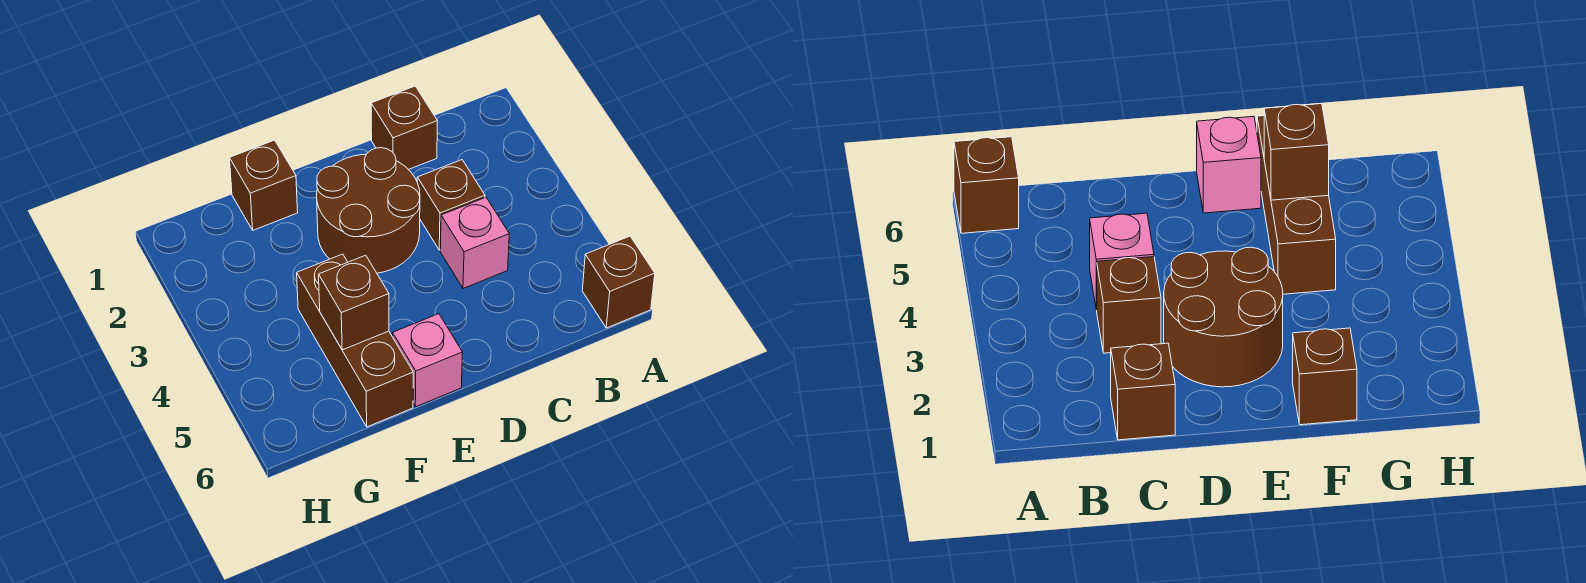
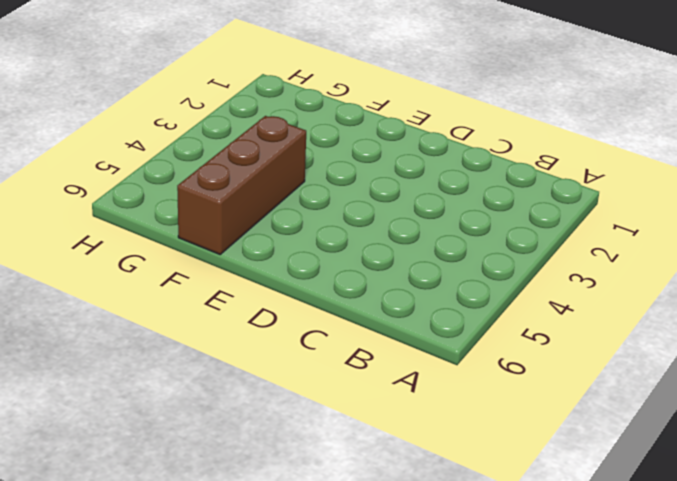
none -> brown brick A6 level 1
none -> brown brick C1 level 1

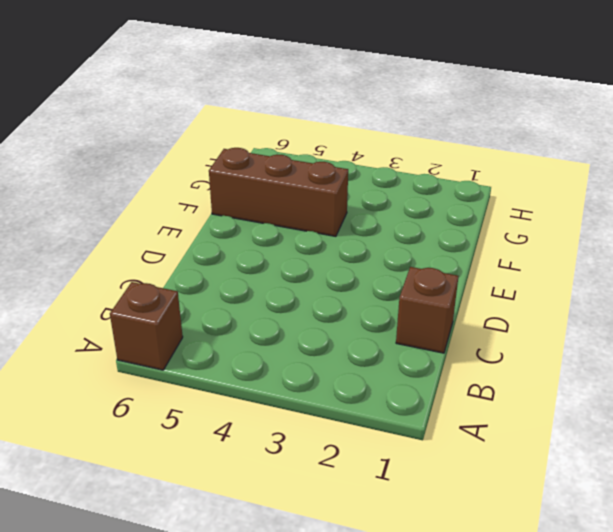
none -> brown brick C3 level 1
none -> pink brick C4 level 1

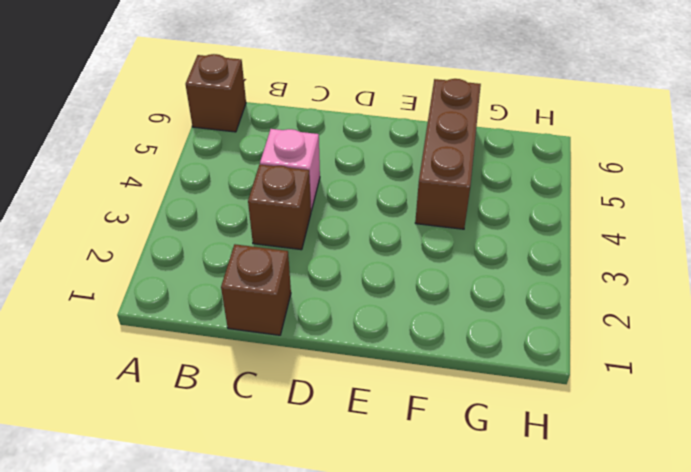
none -> brown round brick D2:E3 level 1
none -> pink brick E6 level 1

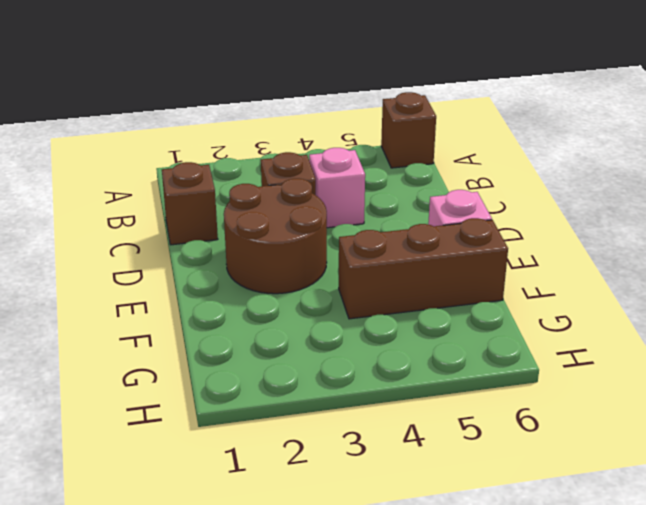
none -> brown brick F1 level 1
none -> brown brick F5 level 2

